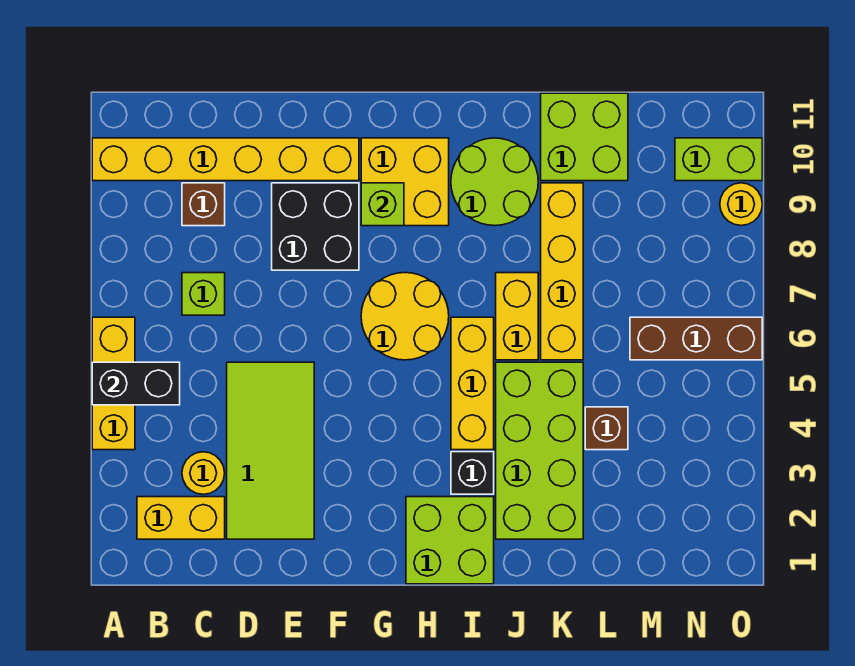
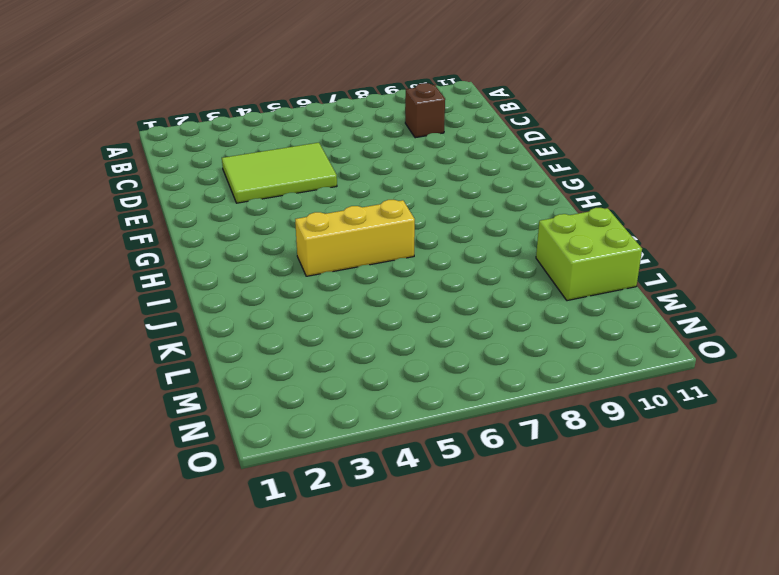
lime tile D3:E5 level 1 -> lime tile D2:E5 level 1
none -> yellow brick A4:A6 level 1
none -> yellow brick A10:F10 level 1
none -> yellow brick B2:C2 level 1

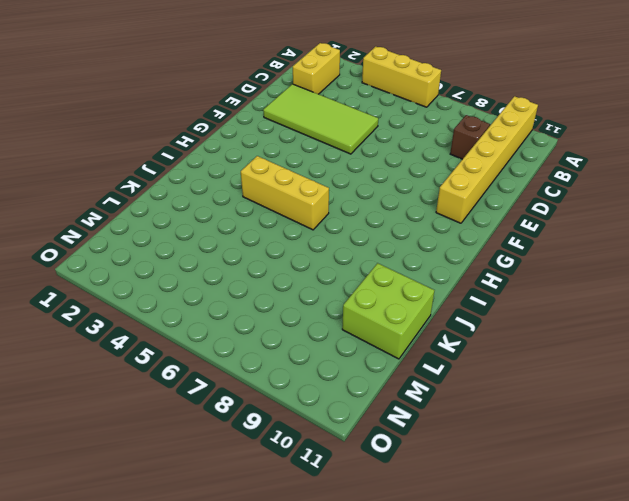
none -> yellow round brick C3 level 1
none -> lime brick C7 level 1
none -> black brick E8:F9 level 1

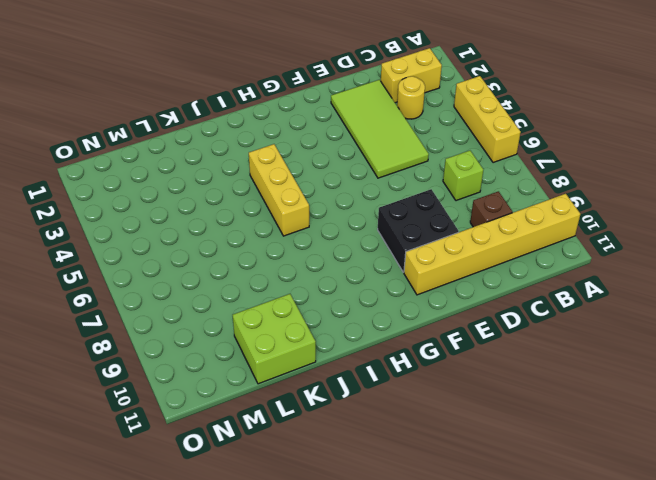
none -> yellow round brick G6:H7 level 1
none -> yellow brick G9:H10 level 1
none -> lime brick H1:I2 level 1

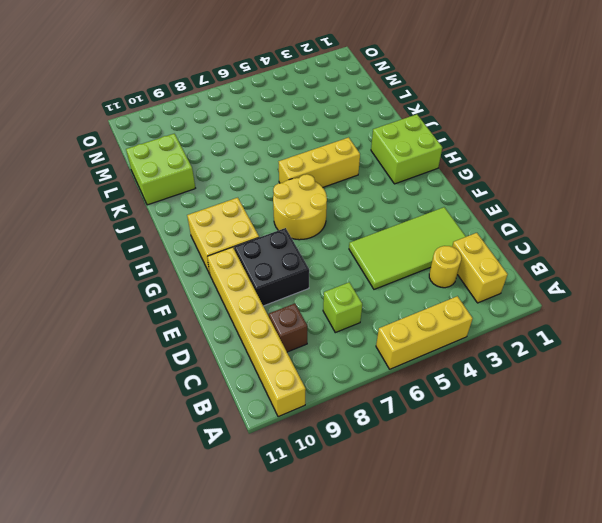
none -> black brick I3 level 1
none -> lime round brick I9:J10 level 1
none -> lime brick J2:K5 level 1

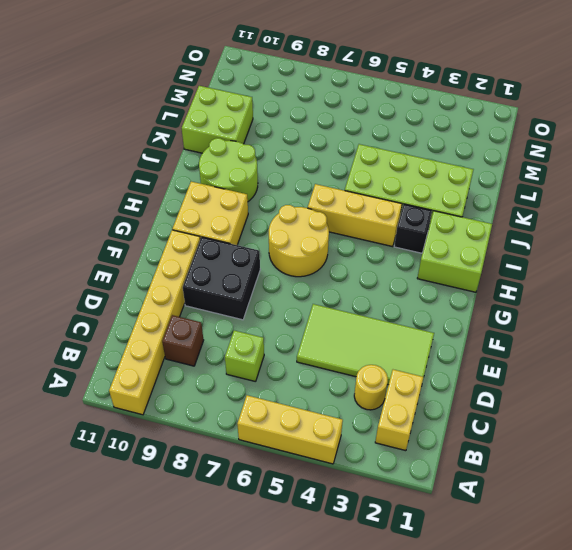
none -> yellow brick J6:J7 level 1
none -> yellow brick K6:K9 level 1
none -> brown brick L4 level 1

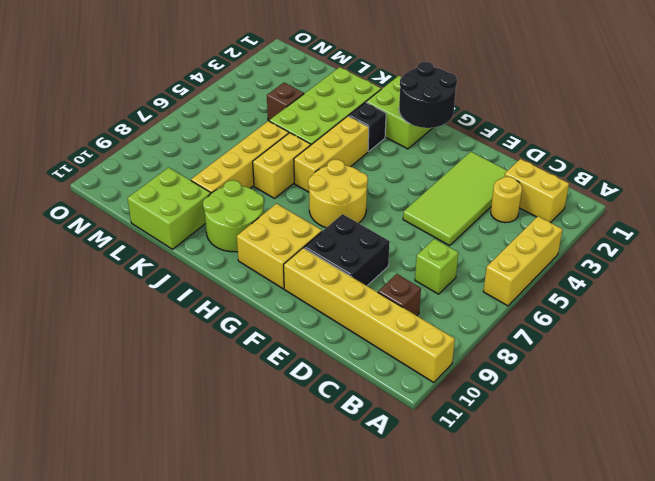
black round brick G1:H2 level 2 -> none
none -> brown brick M6:O6 level 1
none -> lime brick N10:O10 level 1
none -> yellow round brick O9 level 1

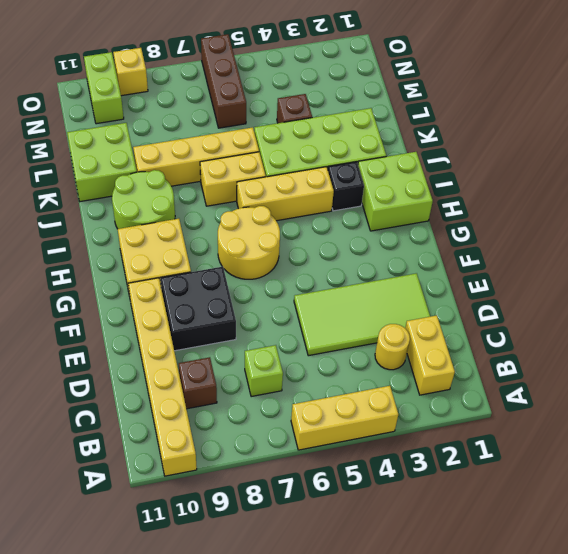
yellow brick O9 level 1 -> yellow round brick O9 level 1
none -> black brick A5:B5 level 2
none -> lime brick G9 level 2

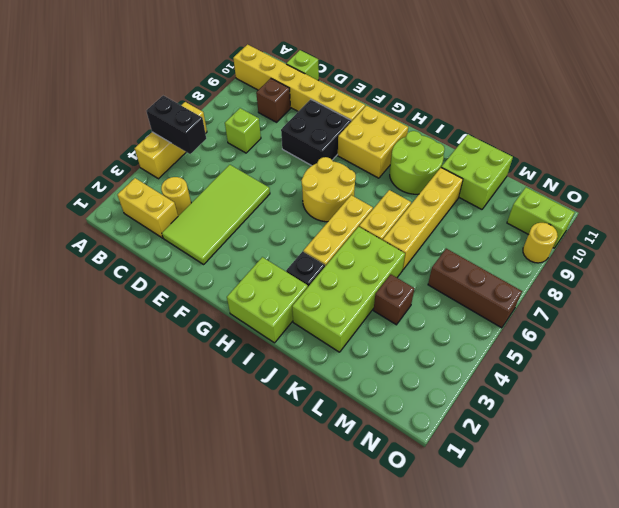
lime brick C11 level 1 -> lime brick G9 level 2

